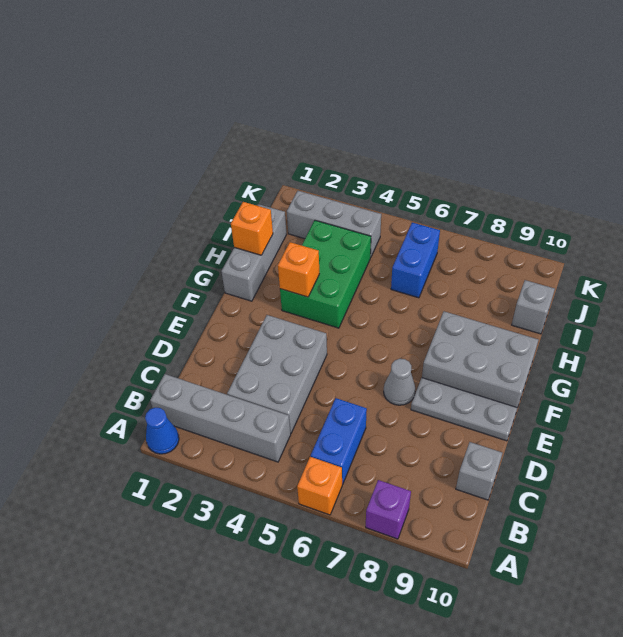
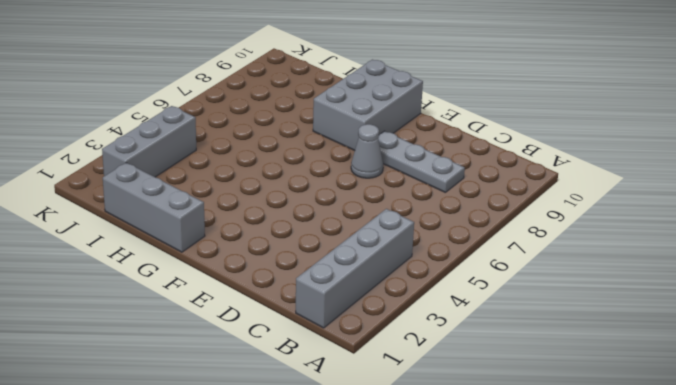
grey plate C8:E8 level 1 -> grey plate E8:E10 level 1
none -> blue cone A1 level 1
none -> orange brick A6 level 1
none -> purple brick A8 level 1

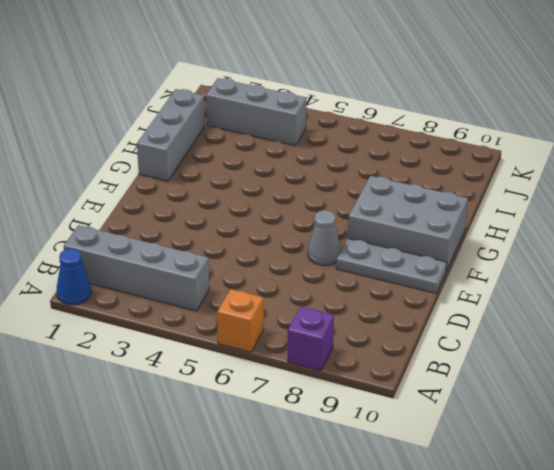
none -> blue brick B6:C6 level 1
none -> grey brick C3:E4 level 1
none -> grey brick C10 level 1

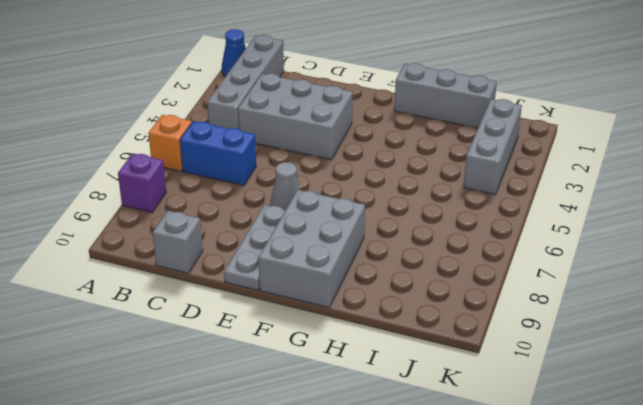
none -> green brick G3:I4 level 1
none -> blue brick I6:J6 level 1
none -> grey brick I10 level 1

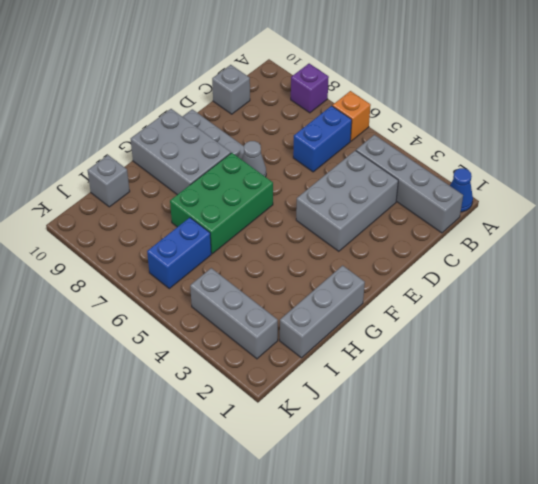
green brick F6:H7 level 1 -> green brick G3:I4 level 1
none -> orange brick G3 level 2
none -> orange brick H1 level 2

